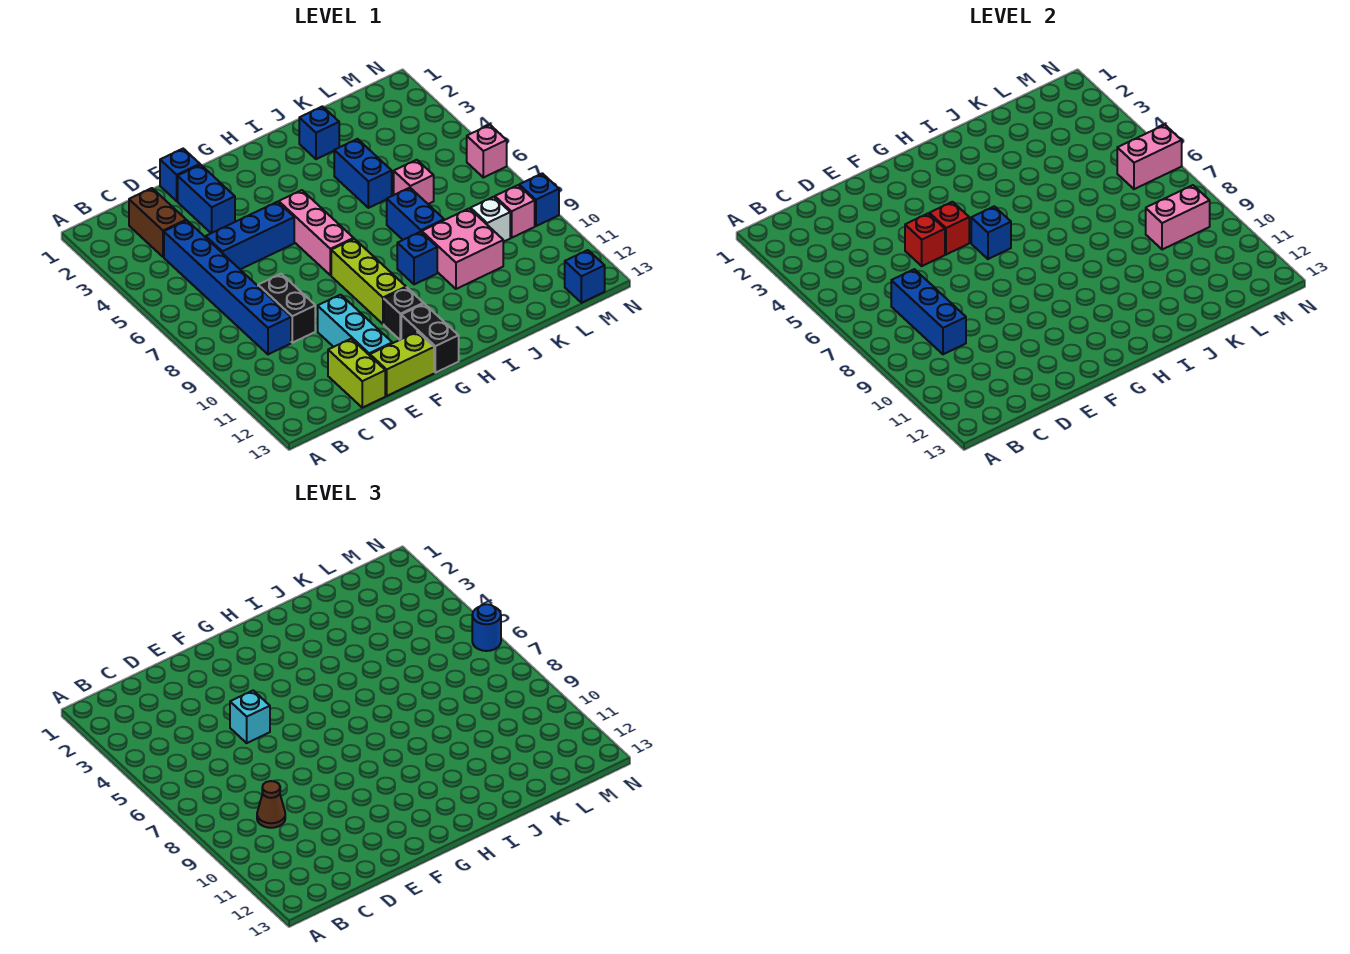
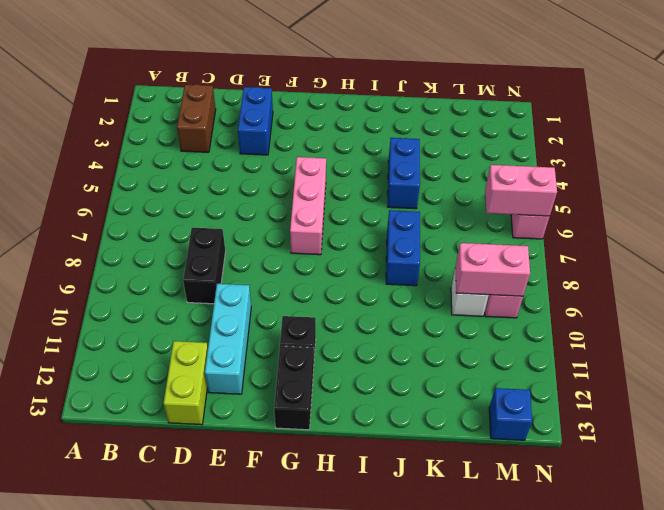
none -> blue brick C4:C9 level 1
none -> blue brick D5:F5 level 1
none -> blue brick E1 level 1
none -> lime brick E13:F13 level 1

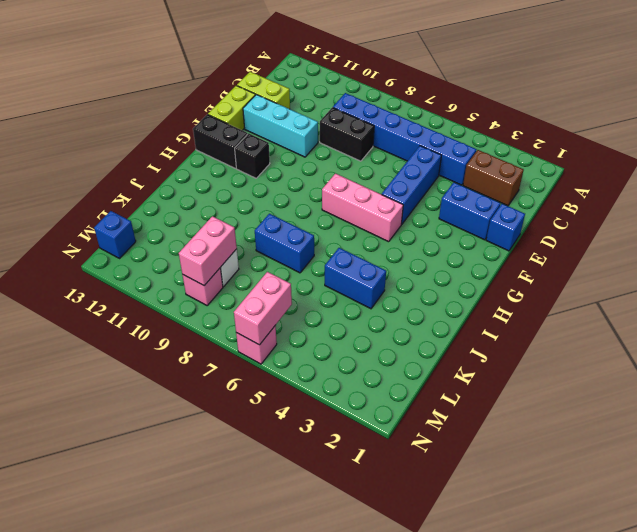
none -> lime brick G8:G10 level 1
none -> blue brick I9 level 1
none -> blue brick J2 level 1
none -> pink brick J9:K10 level 1

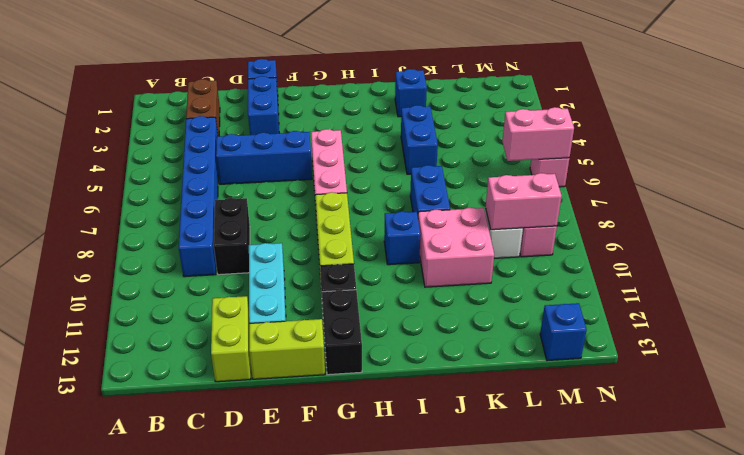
none -> pink brick K6 level 1
none -> blue brick N9 level 1
none -> blue brick C7:C9 level 2
none -> red brick E5 level 2

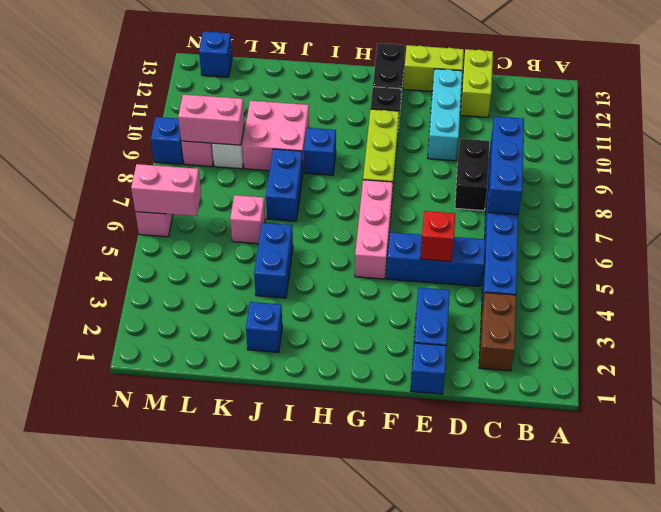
none -> red brick F5 level 2
none -> blue brick G6 level 2
none -> brown cone C9 level 3
none -> cyan brick E5 level 3

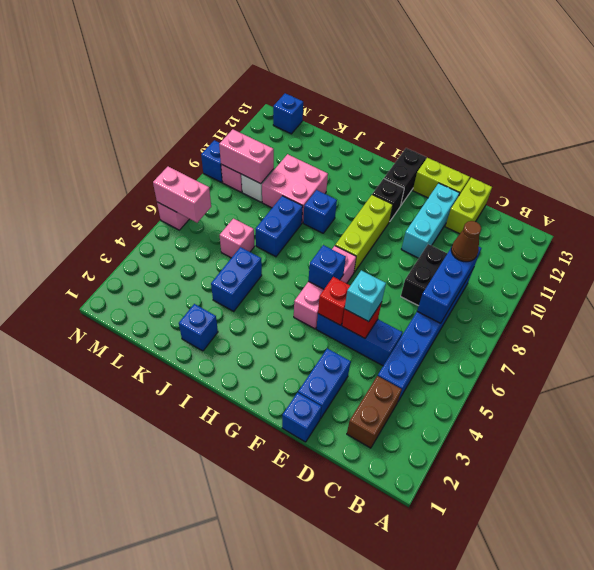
none -> blue round brick N6 level 3

